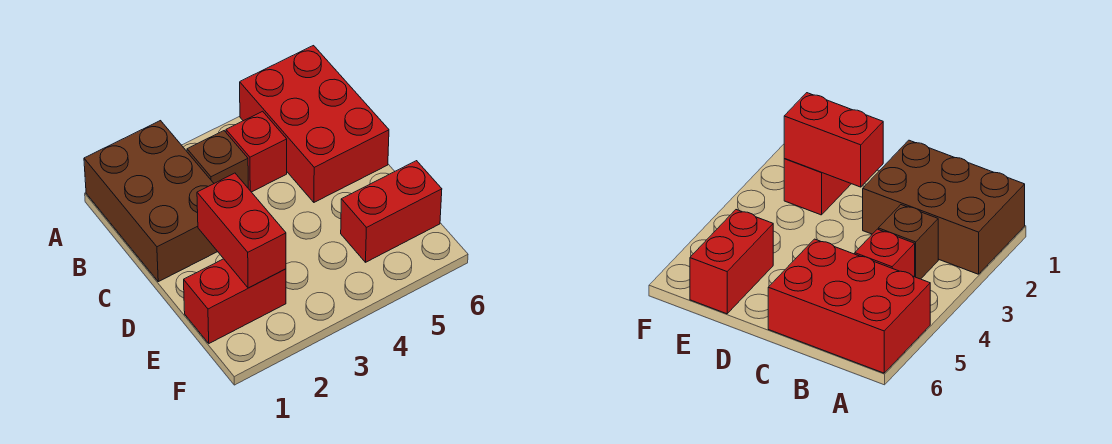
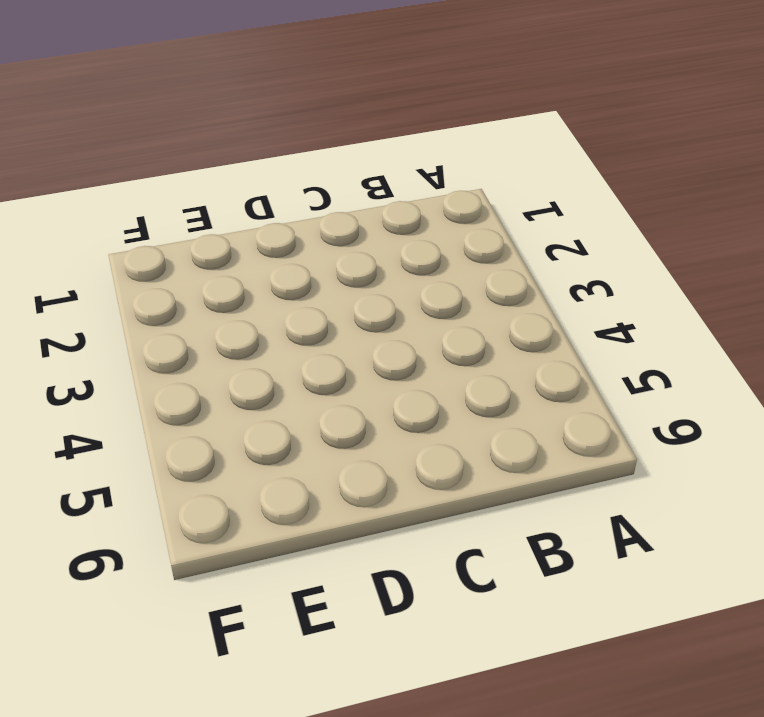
none -> brown brick A1:C2 level 1
none -> red brick A5:C6 level 1

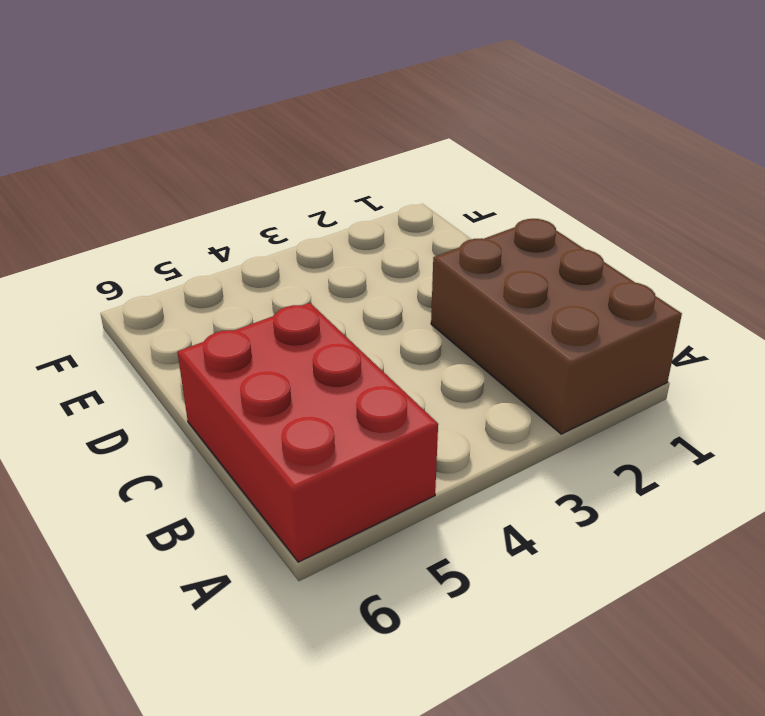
none -> brown brick B3 level 1
none -> red brick B4 level 1

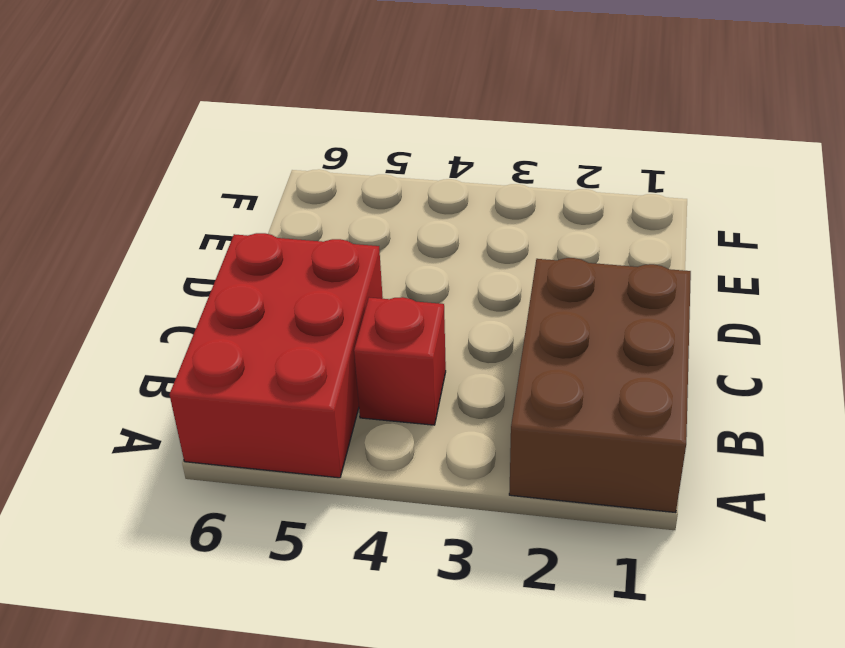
none -> brown brick B3 level 1
none -> red brick E1:E2 level 1

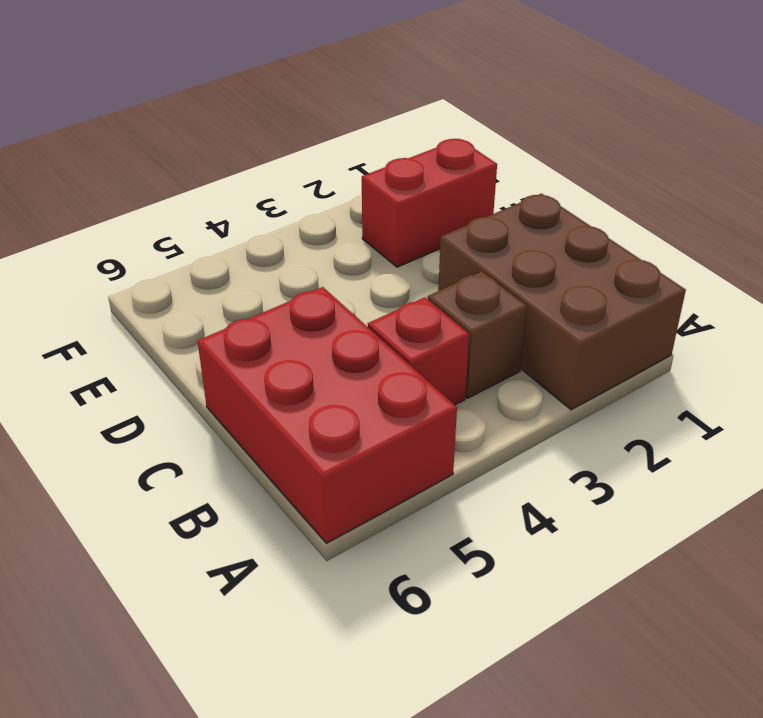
none -> red brick E5:E6 level 1
none -> red brick D2:E2 level 2

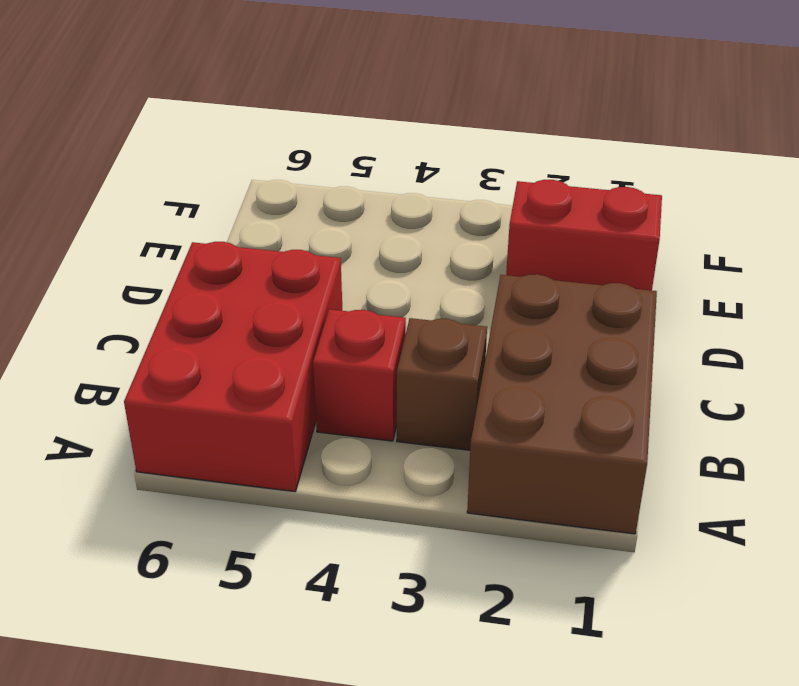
none -> red brick E5:E6 level 1
none -> red brick D2:E2 level 2

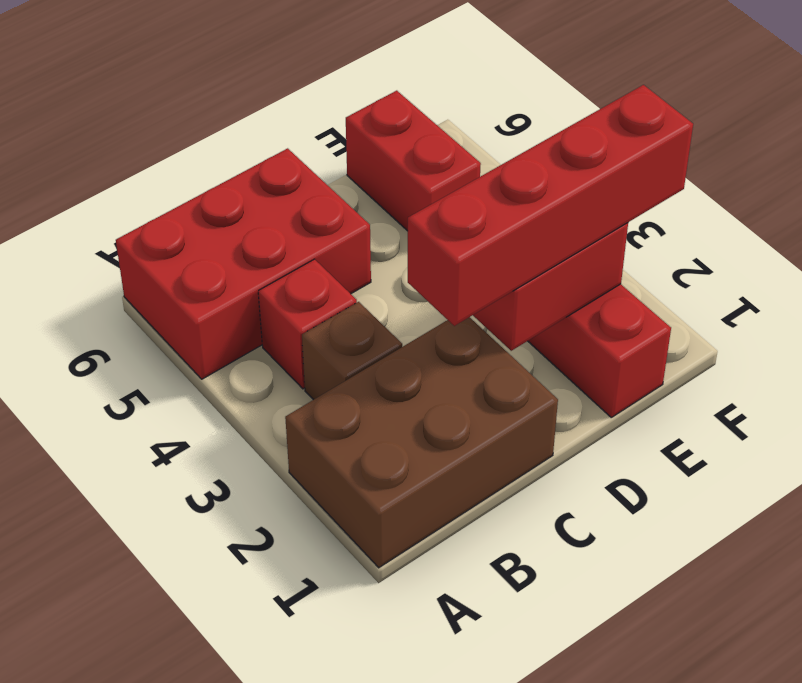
red brick C2:F2 level 3 -> none

